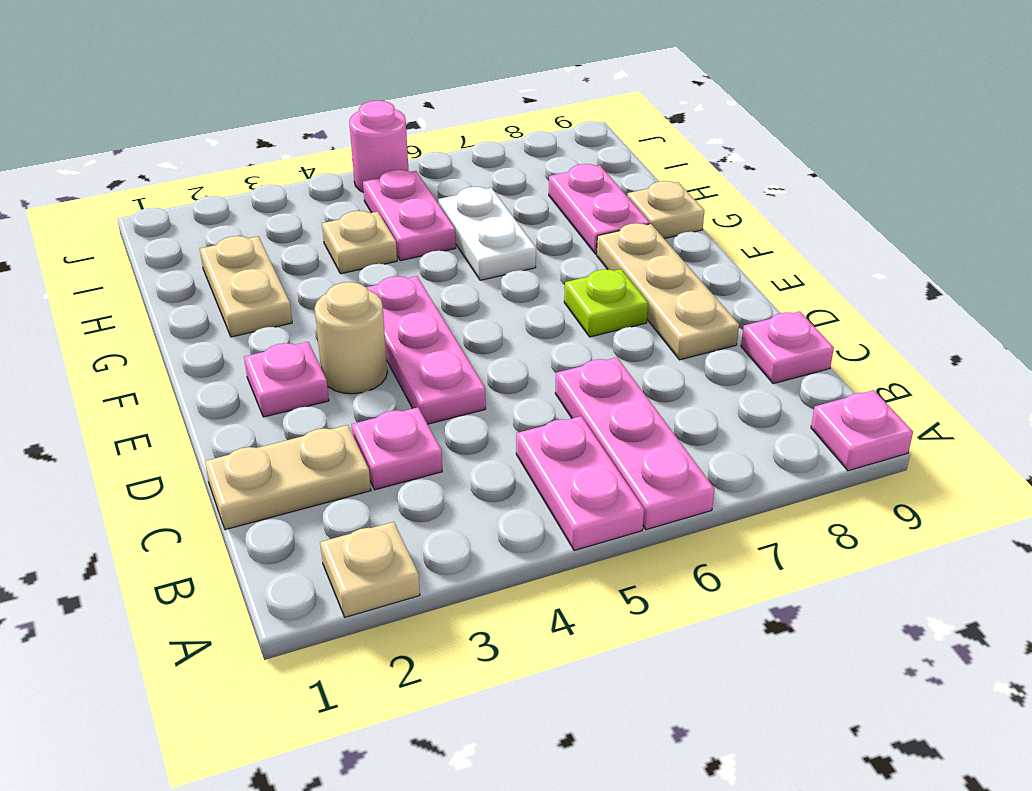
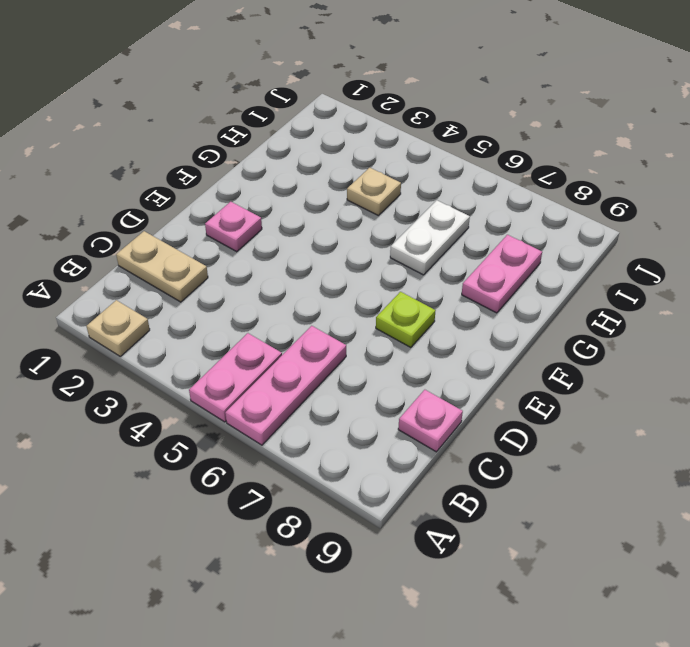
none -> pink plate A9 level 1
none -> pink plate C3 level 1
none -> pink plate D4:F4 level 1

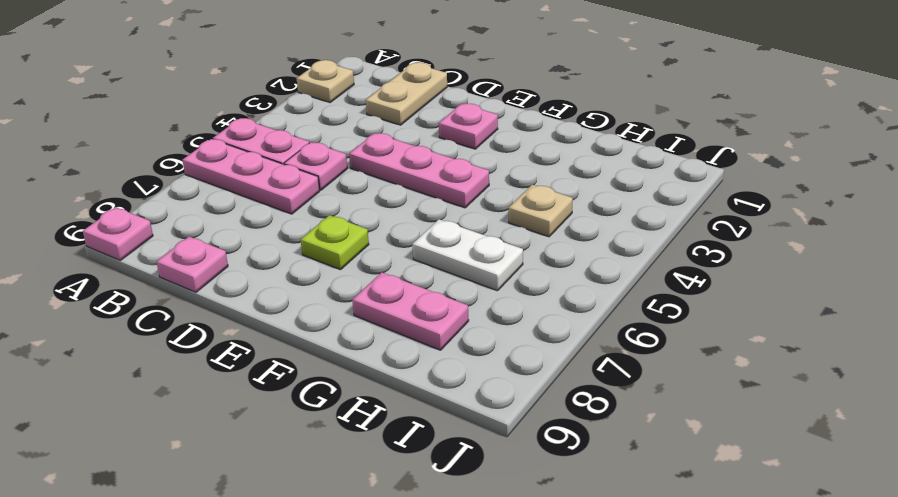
pink plate C5 level 1 -> pink plate C3 level 1
none -> tan plate D8:F8 level 1
none -> tan round brick E3 level 1
none -> tan plate G2:H2 level 1

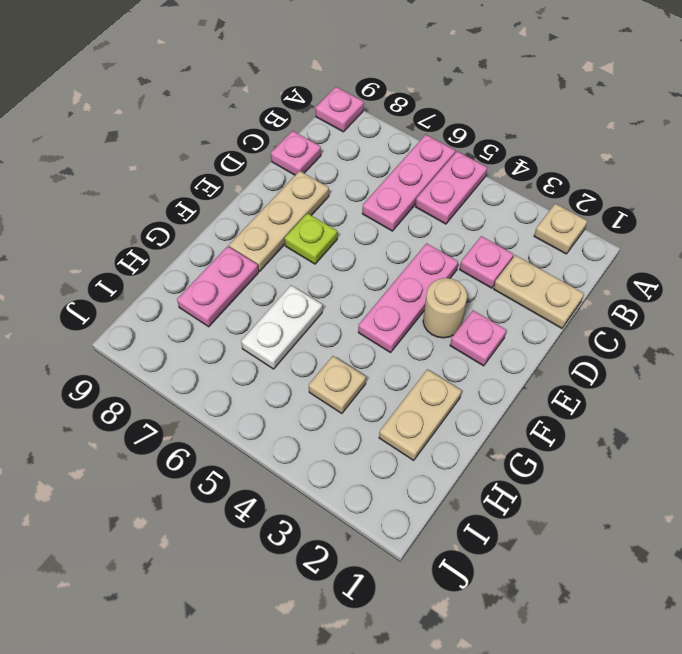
none -> tan plate G9 level 1
none -> pink plate H5:I5 level 1
none -> pink round brick J5 level 1

